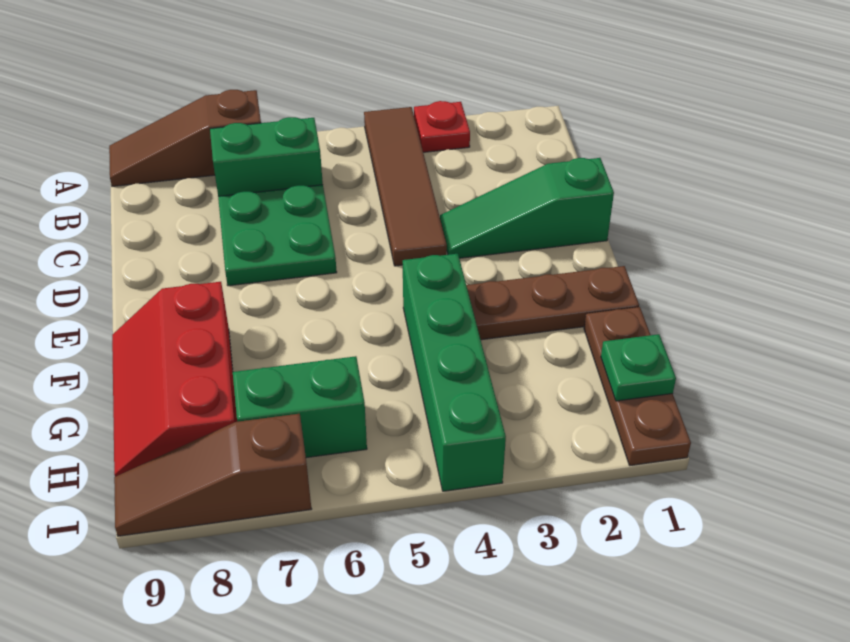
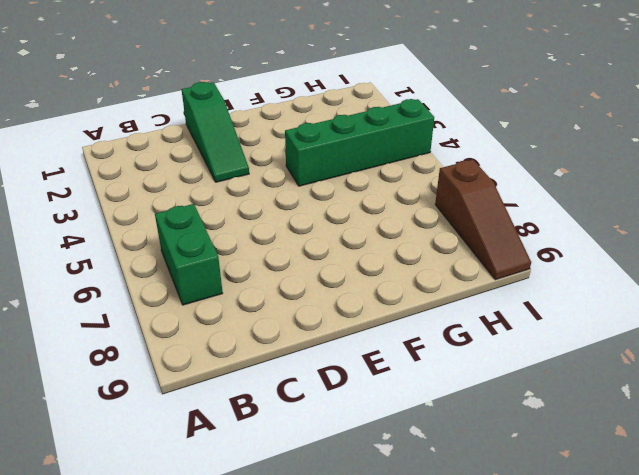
none -> red plate A3 level 1
none -> brown tile A4:D4 level 1
none -> brown slope A7:A9 level 1 top 7

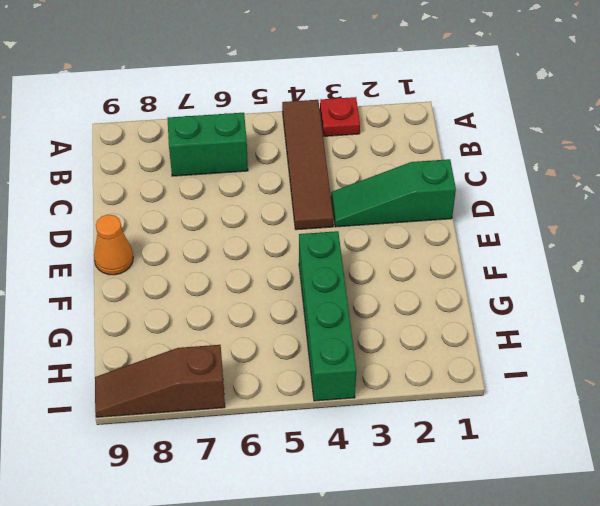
orange cone E9 level 1 -> none
none -> brown slope A7:A9 level 1 top 7
none -> green plate C6:D7 level 1
none -> brown plate F1:F3 level 1

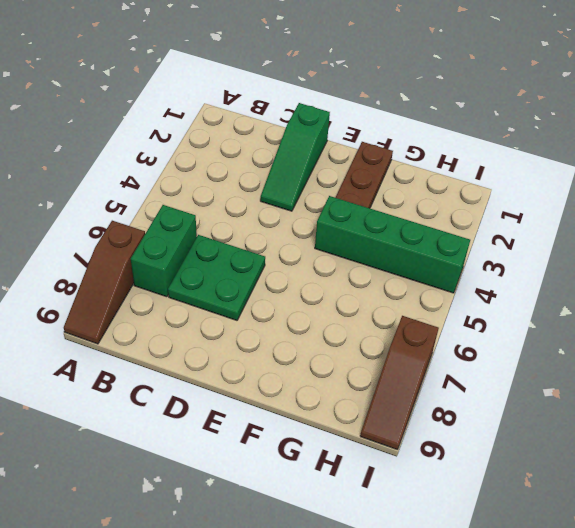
none -> red plate A3 level 1
none -> brown tile A4:D4 level 1
none -> red slope F8:H9 level 1 top 8

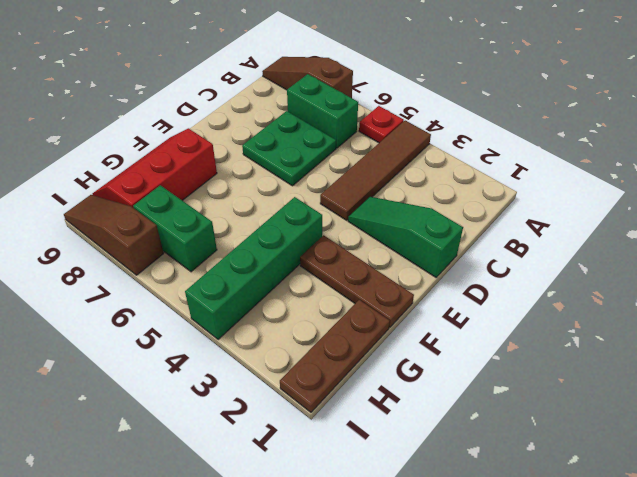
red plate A5 level 1 -> red plate A3 level 1
none -> green plate H1 level 2

